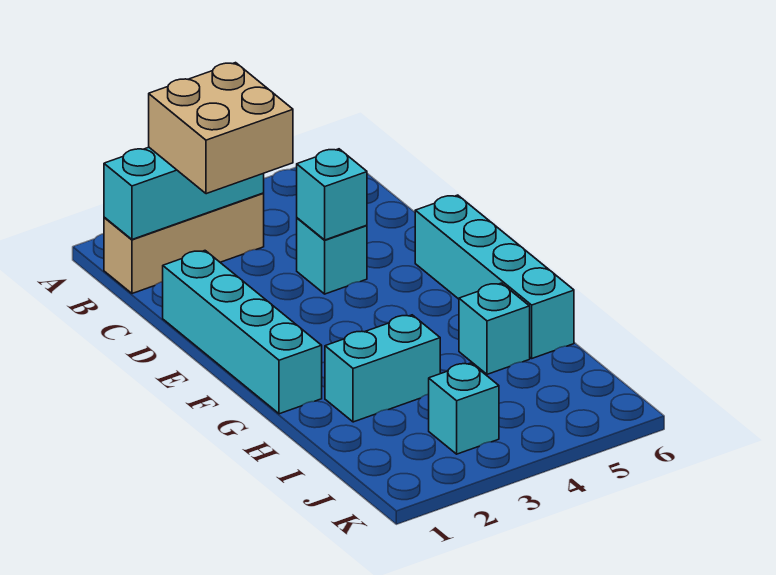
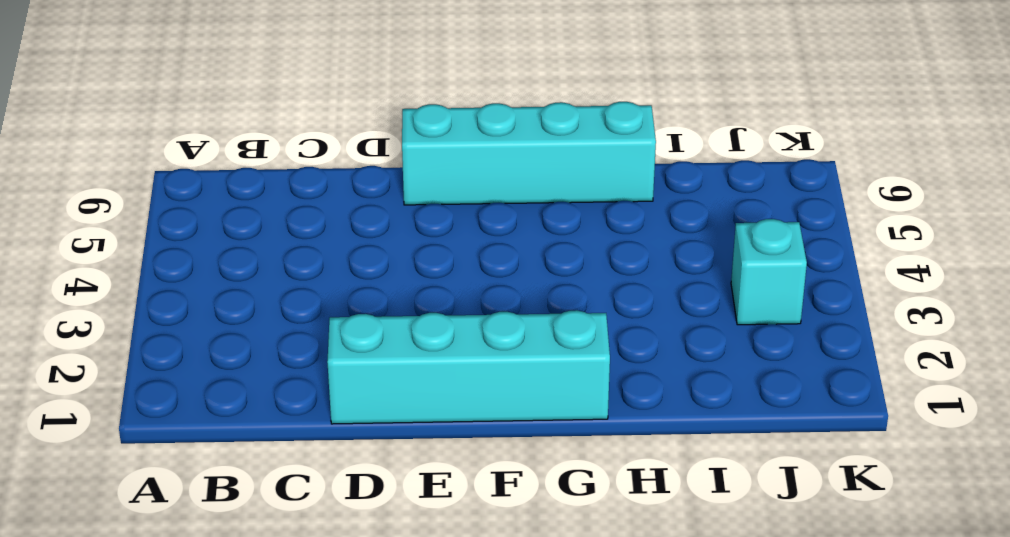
none -> tan brick B1:B3 level 1
none -> cyan brick D4 level 1

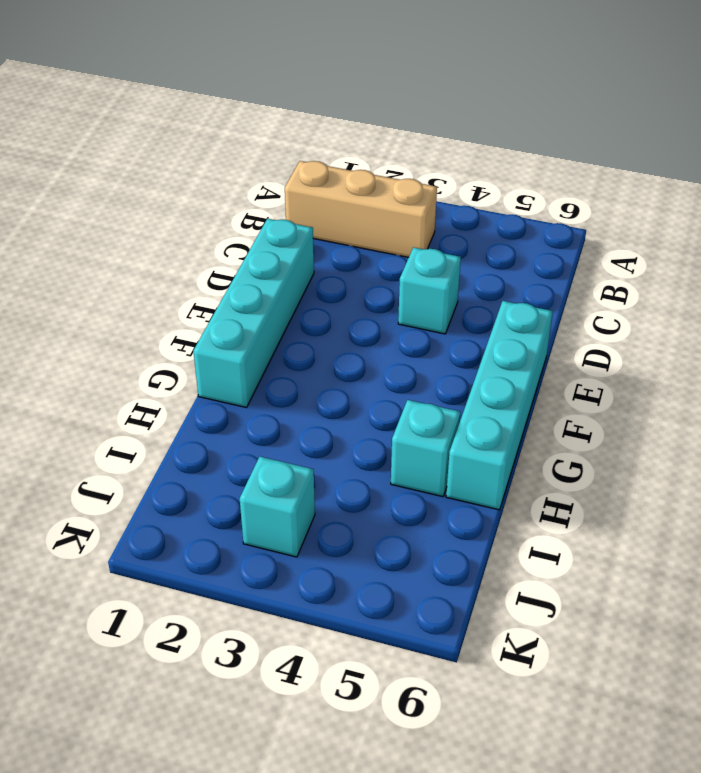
none -> cyan brick H2:H3 level 1
none -> cyan brick B1:B3 level 2

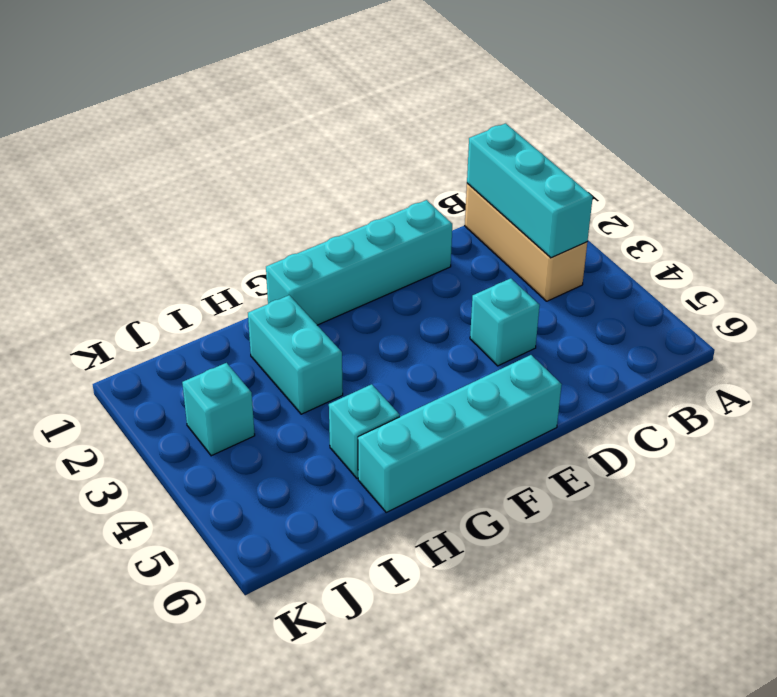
none -> cyan brick D4 level 2
none -> tan brick B2:C3 level 3

